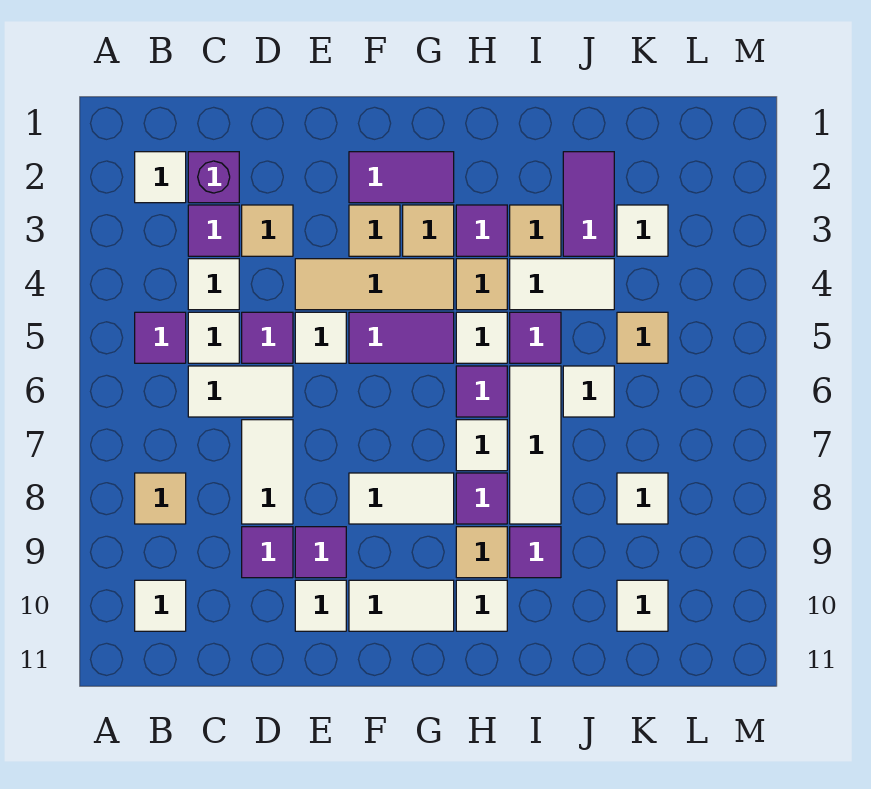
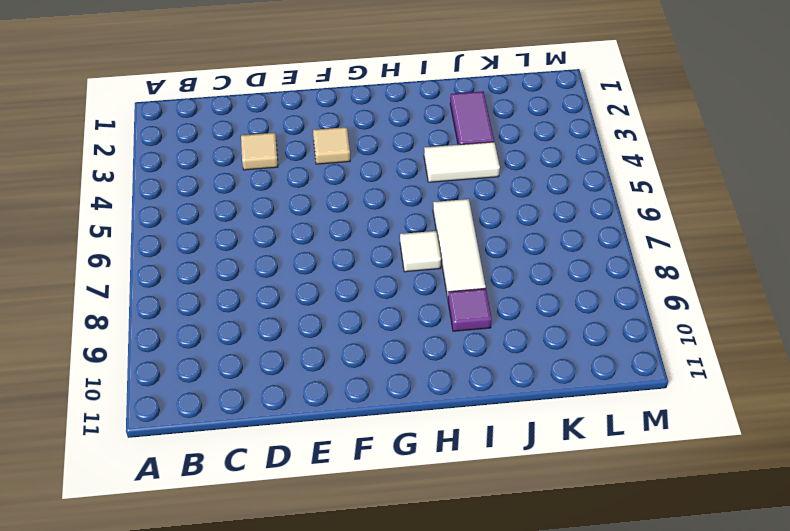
none -> white tile B2 level 1
none -> purple tile B5 level 1
none -> tan tile B8 level 1
none -> white tile B10 level 1

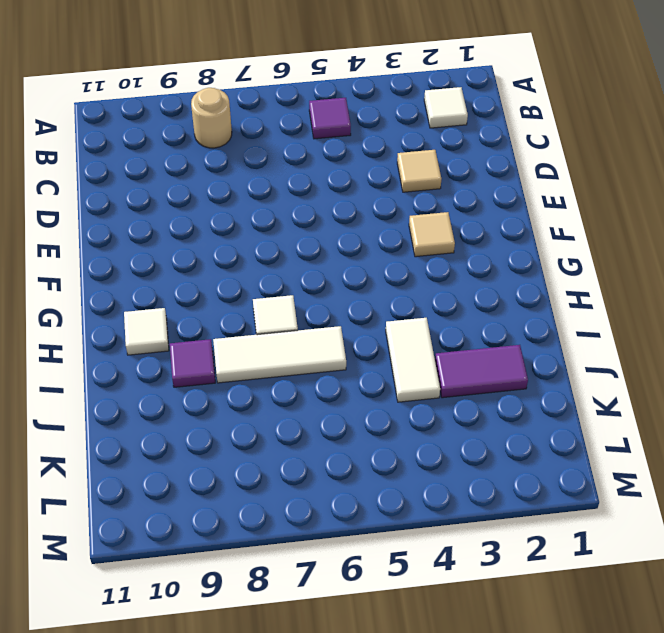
tan round brick B8 level 1 -> tan tile B8 level 1
none -> white tile B10 level 1
none -> purple brick C2 level 1
none -> purple tile C3 level 1
none -> white tile C4 level 1

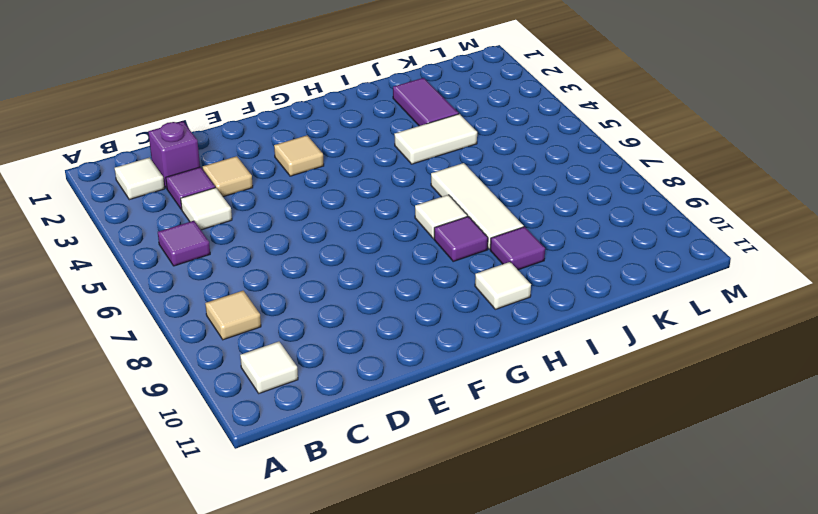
none -> white tile C5 level 1
none -> white tile C6:D6 level 1
none -> purple tile D5 level 1
none -> white tile D7:D8 level 1

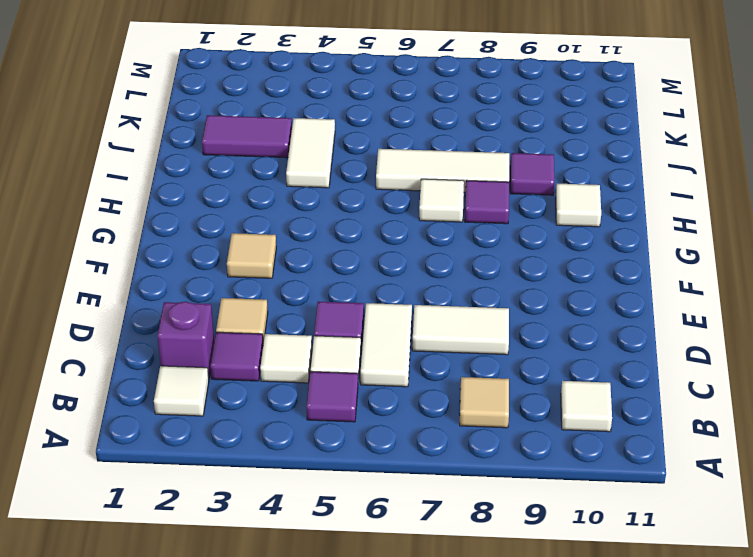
none -> purple tile D9 level 1
none -> tan tile E4:G4 level 1
none -> white tile E5 level 1
none -> purple tile E9 level 1

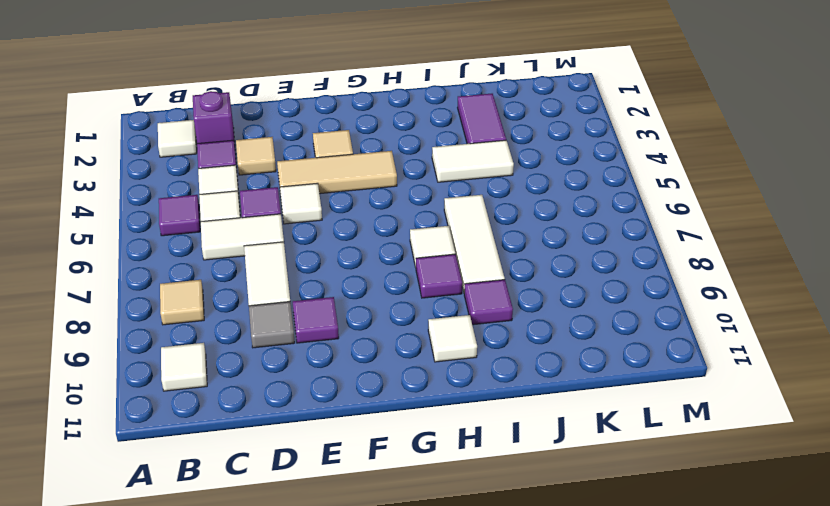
grey tile D9 level 1 -> purple tile D9 level 1
none -> white tile E10 level 1
none -> purple tile F2:G2 level 1
none -> purple tile F5:G5 level 1
none -> white tile F8:G8 level 1

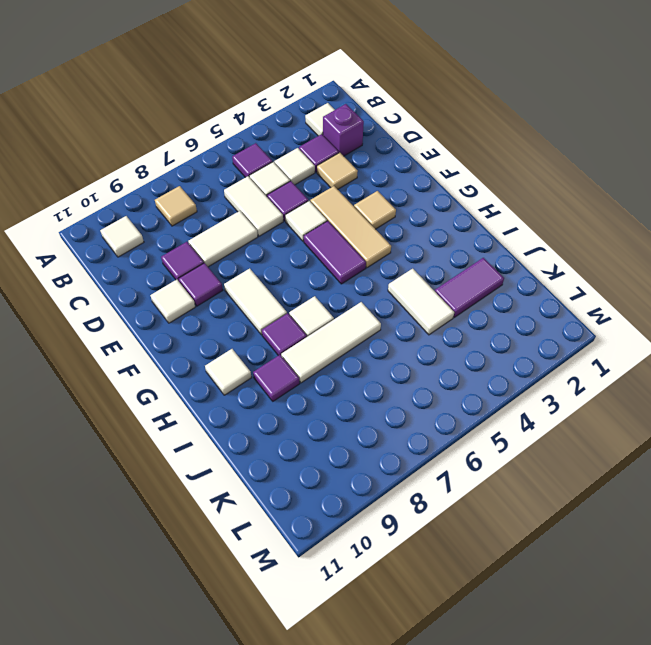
none -> purple tile F2:G2 level 1
none -> white tile F10:G10 level 1
none -> tan tile G3 level 1
none -> purple tile H3 level 1

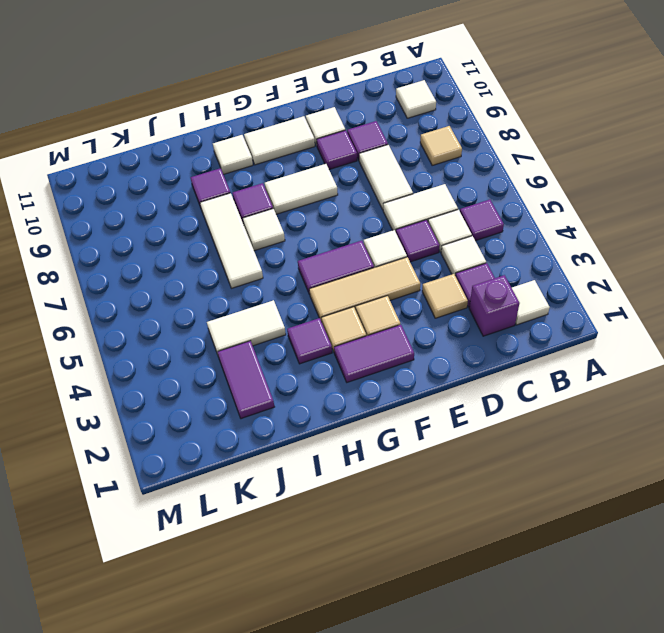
none -> tan tile H4 level 1
none -> white tile H5 level 1
none -> purple tile H6 level 1
none -> tan tile H9 level 1

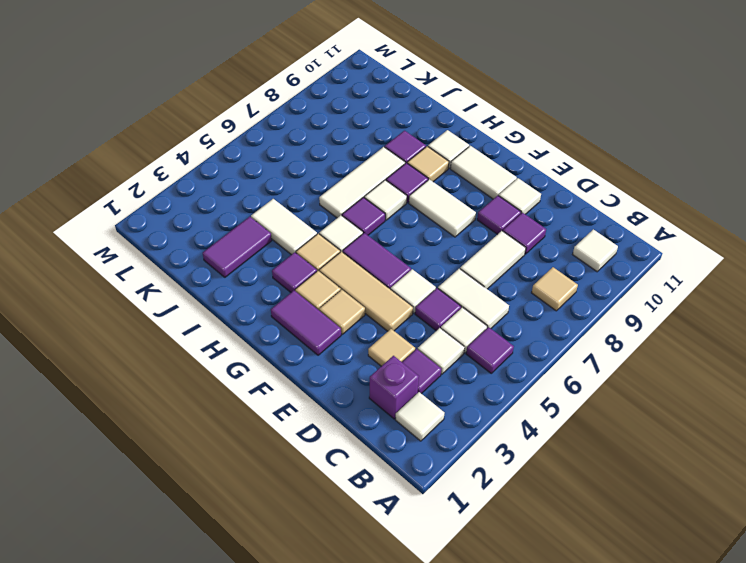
none -> tan tile I3 level 1
none -> purple tile I5 level 1
none -> white tile J6 level 1
none -> white tile K3 level 1

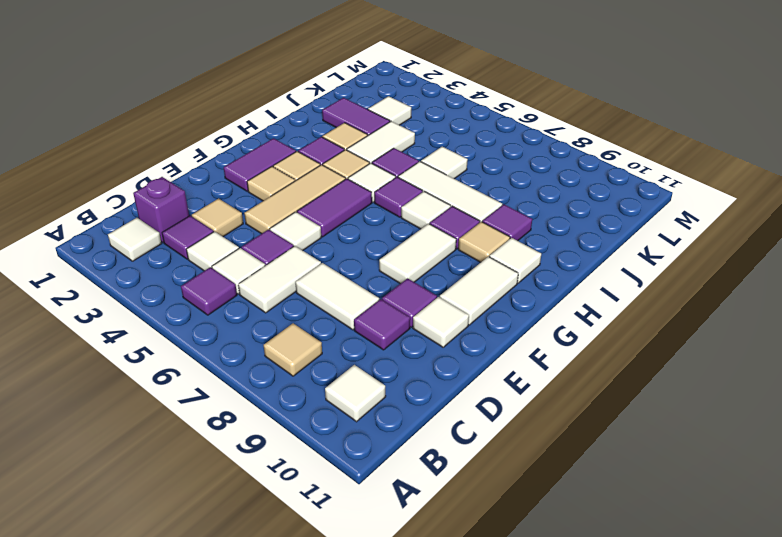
none -> tan tile K5 level 1
none -> white tile K8 level 1
none -> white tile K10 level 1

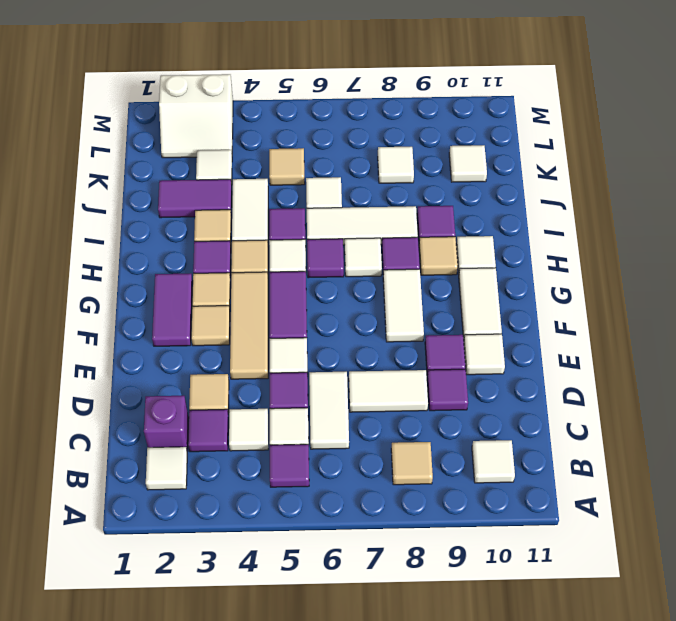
white slope L2:M3 level 1 top M -> none

